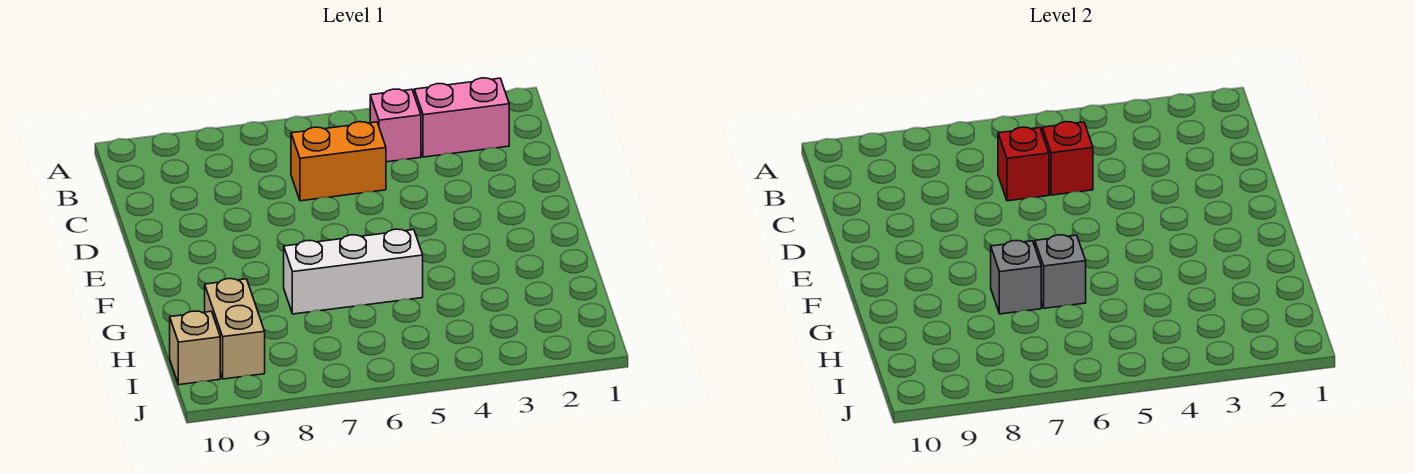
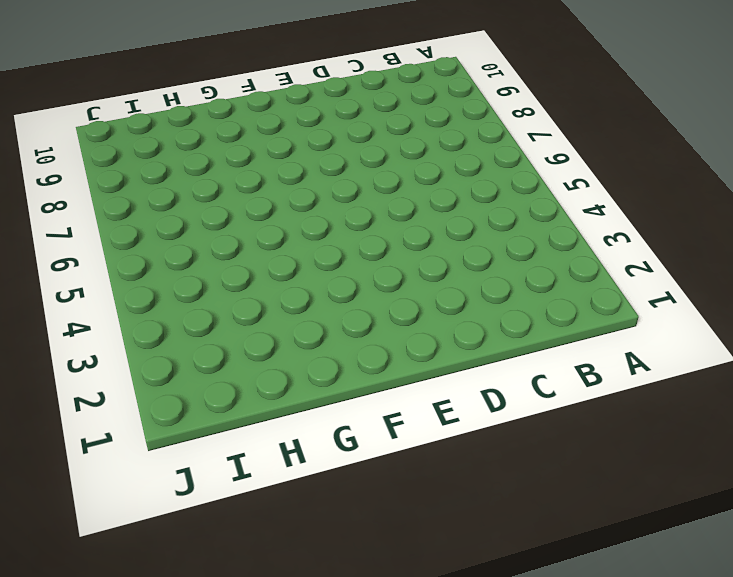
none -> pink brick B2:B3 level 1
none -> pink brick B4 level 1

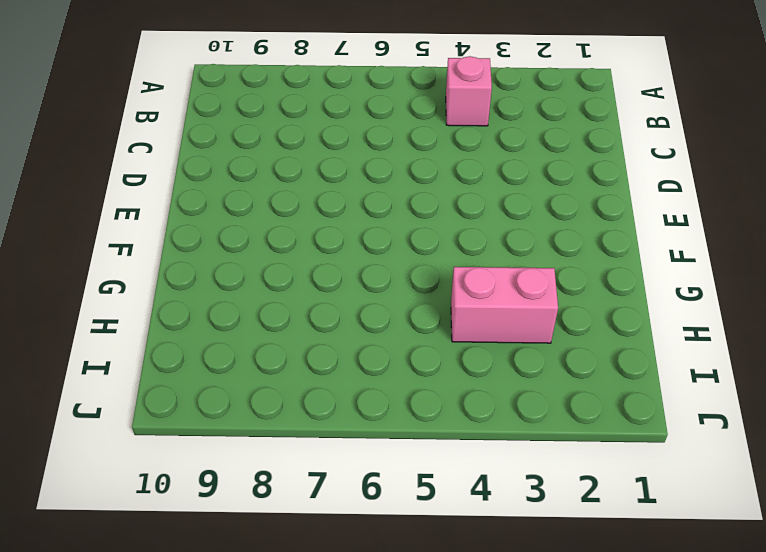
pink brick H3:H4 level 1 -> pink brick B2:B3 level 1
none -> orange brick C5:C6 level 1
none -> white brick G5:G7 level 1

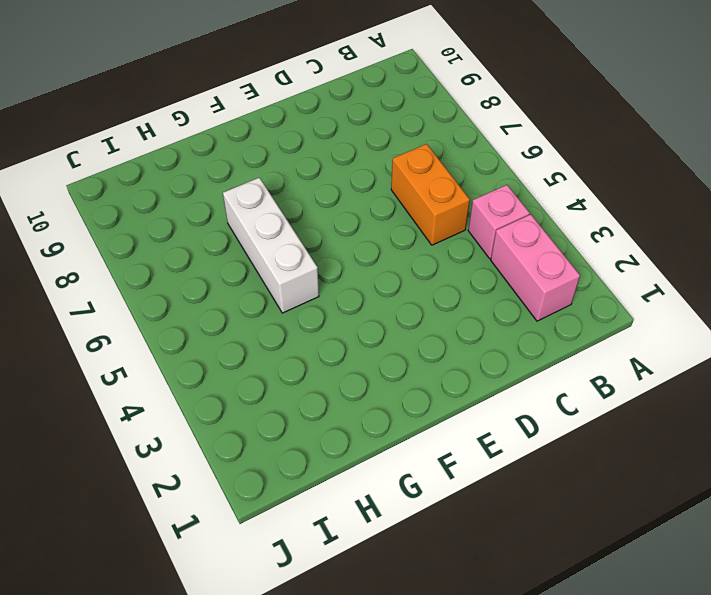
none -> tan brick H9:I9 level 1
none -> tan brick I10 level 1

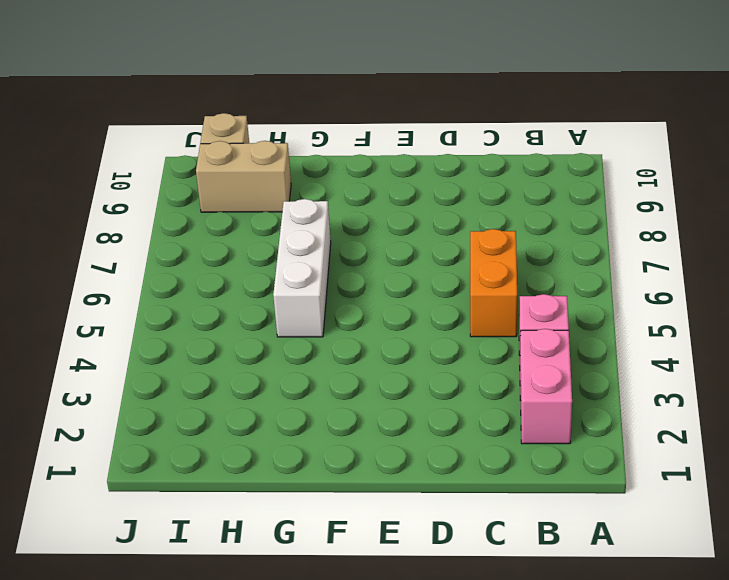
none -> red brick C5 level 2
none -> red brick C6 level 2

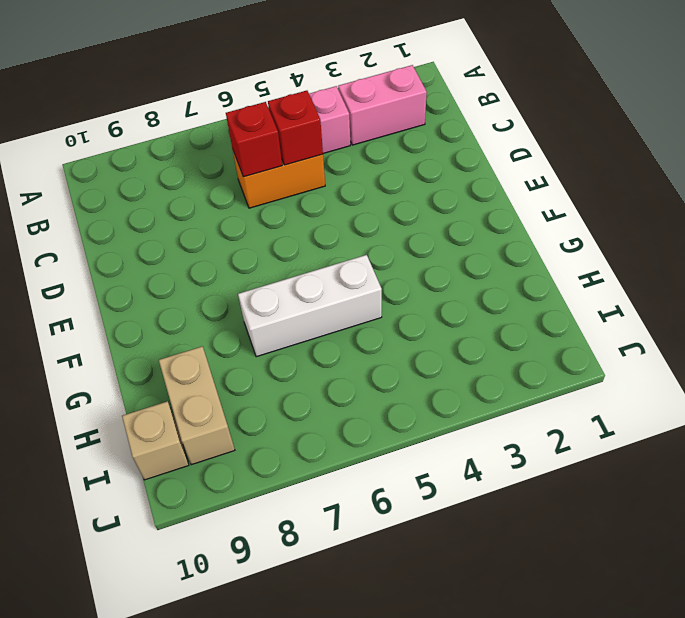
none -> grey brick G6 level 2
none -> grey brick G7 level 2

